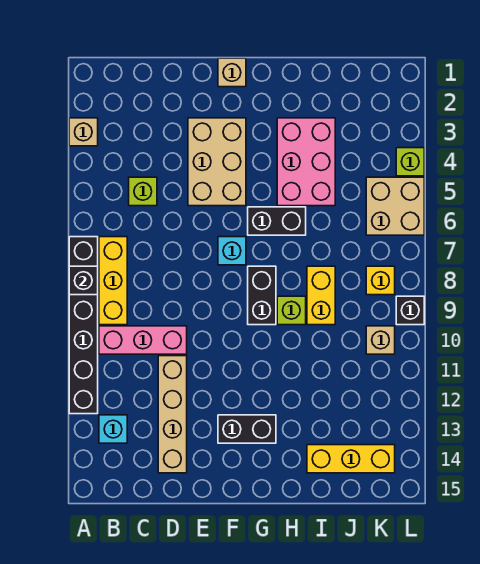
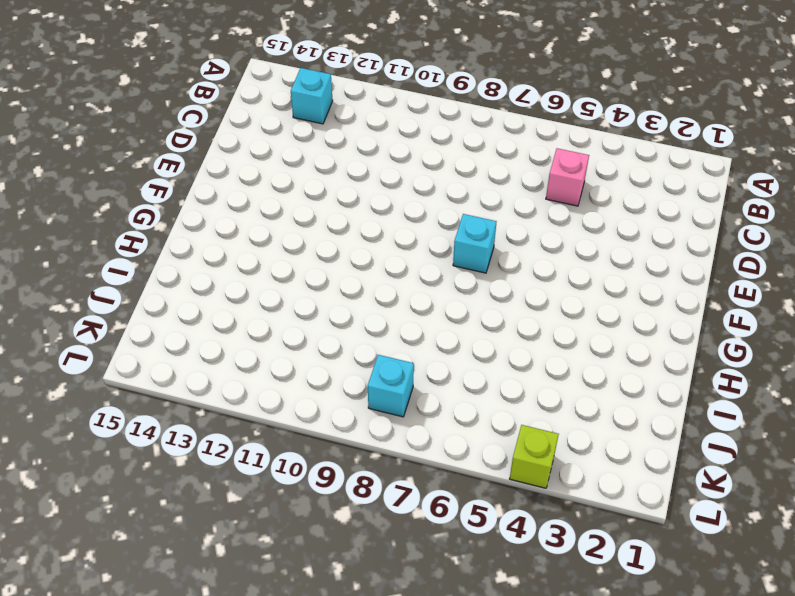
pink brick C5 level 1 -> lime brick C5 level 1
cyan brick K8 level 1 -> yellow brick K8 level 1
none -> tan brick A3 level 1
none -> black brick A7:A12 level 1
none -> yellow brick B7:B9 level 1

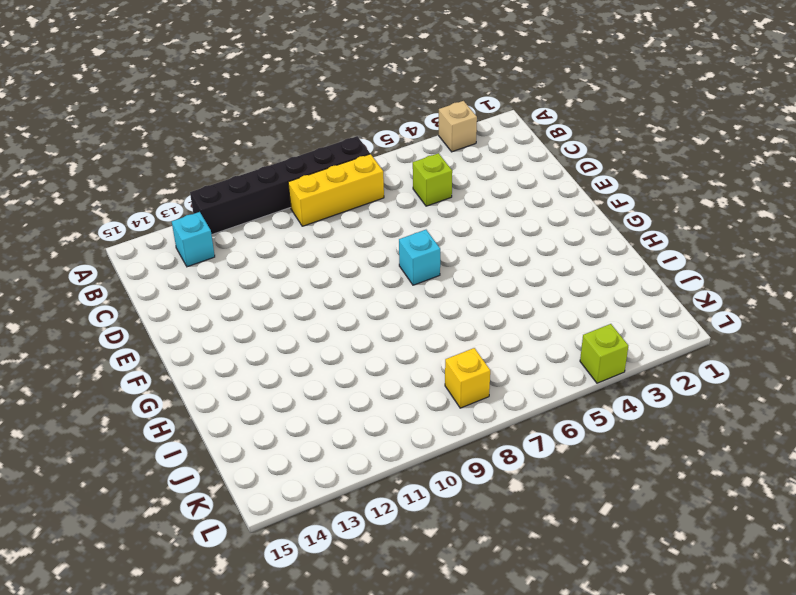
none -> pink brick B10:D10 level 1
none -> tan brick D11:D14 level 1
none -> tan brick E3:F5 level 1

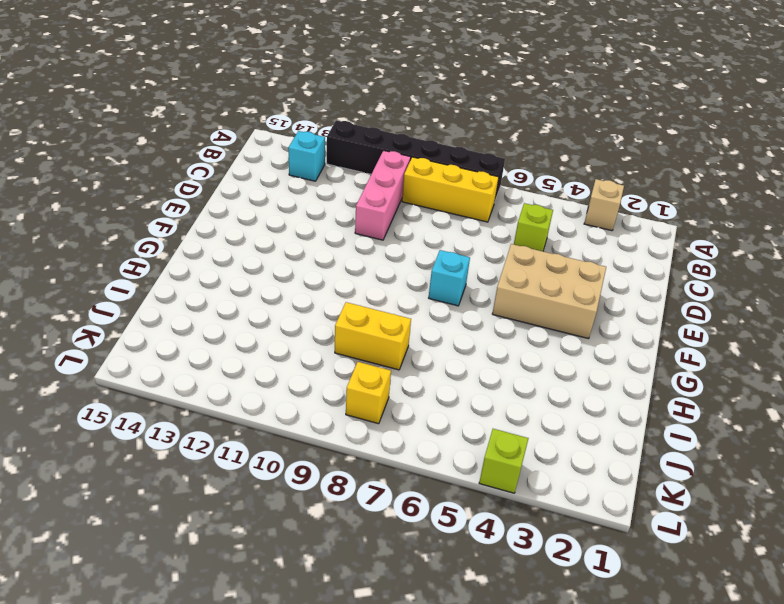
none -> tan brick D11:D14 level 1
none -> tan brick F1 level 1
none -> black brick F13:G13 level 1

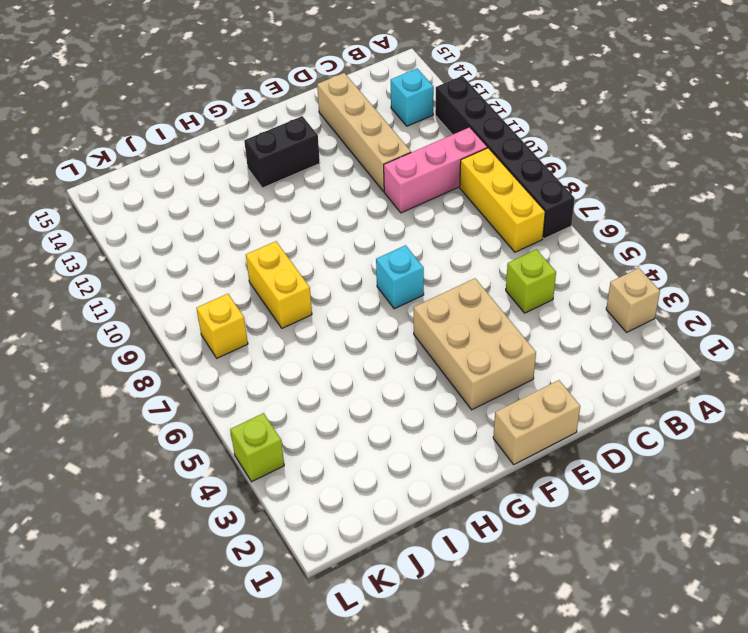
tan brick E1:F1 level 1 -> tan brick F1 level 1
none -> black brick G6:H6 level 1
none -> black brick G8:G9 level 1
none -> pink brick H3:I5 level 1

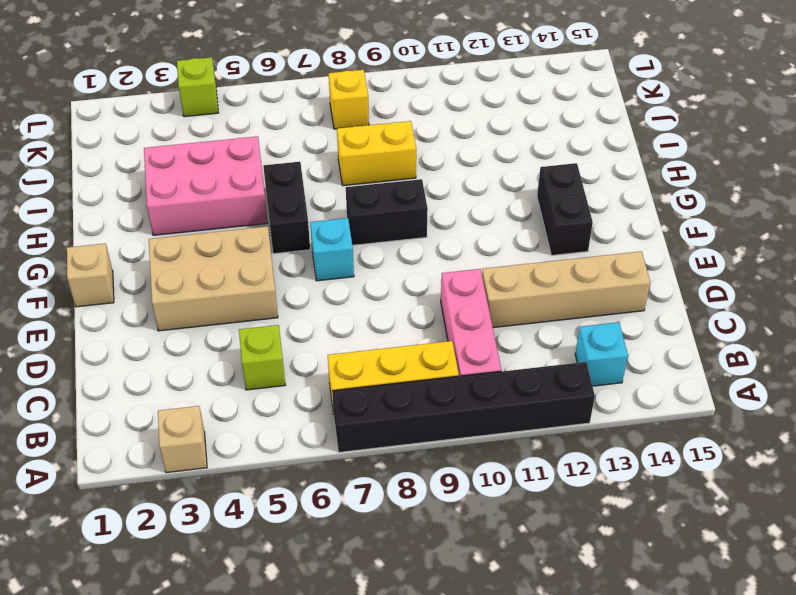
none -> lime brick H9 level 1
none -> yellow brick I14:K14 level 1
none -> tan brick K5:L6 level 1

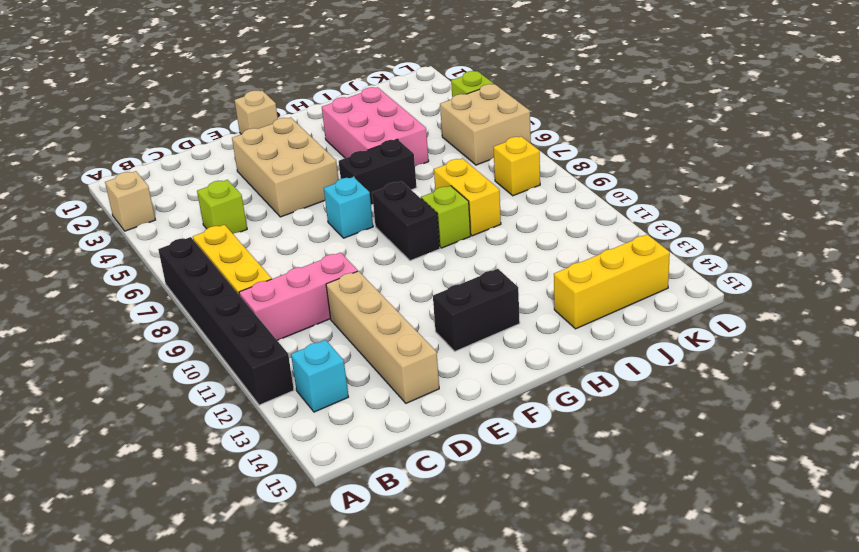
none -> tan brick K10 level 1
none -> black brick L9 level 1
none -> black brick A8 level 2

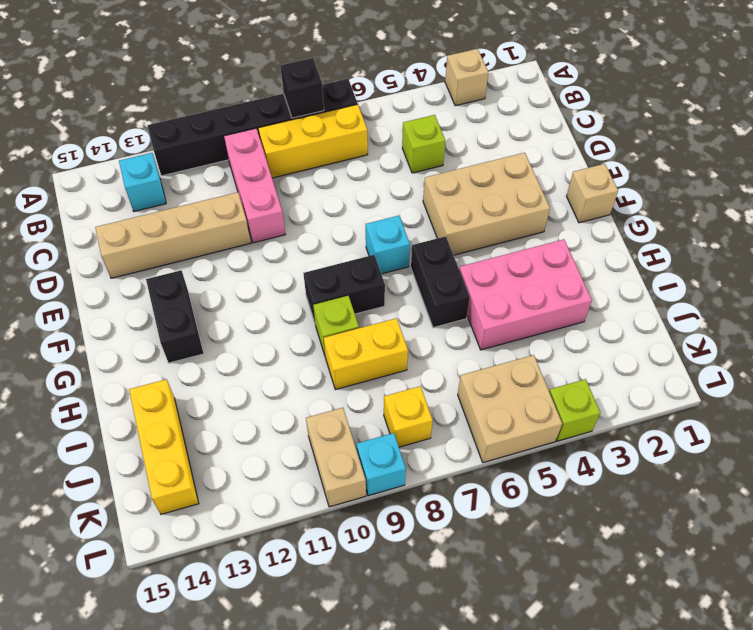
tan brick K10:L10 level 1 -> tan brick K10 level 1
cyan brick L9 level 1 -> black brick L9 level 1

